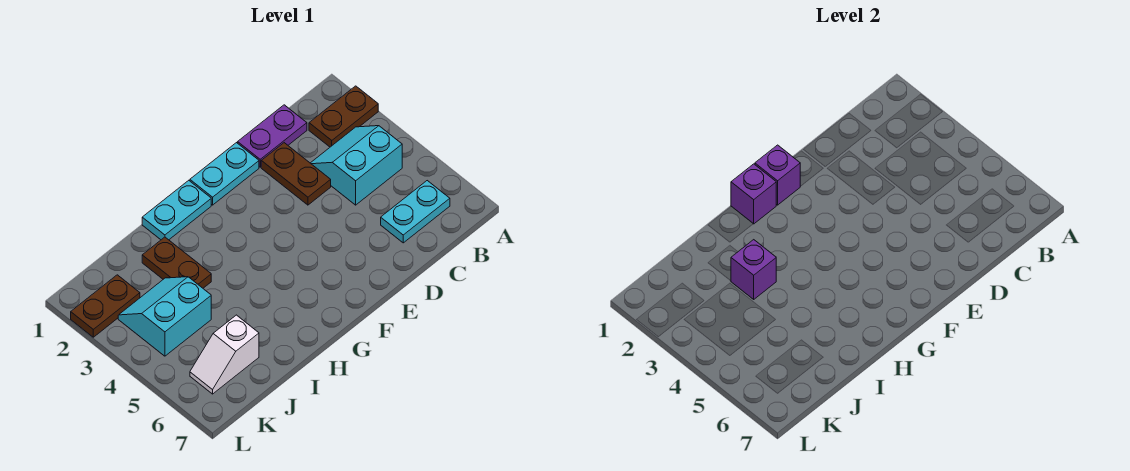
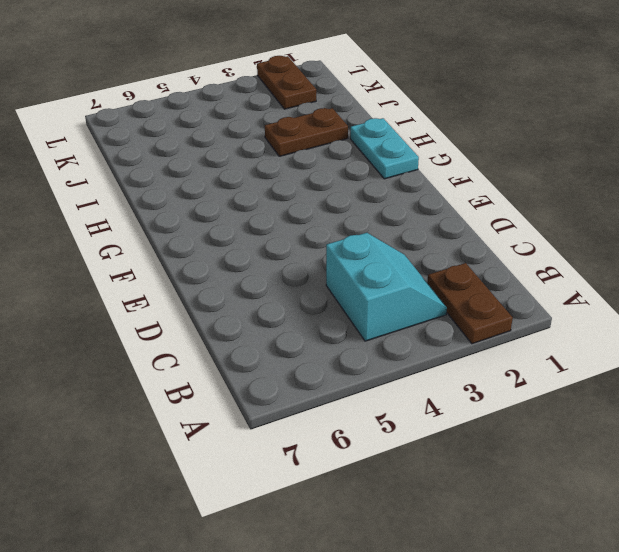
none -> cyan plate B6:C6 level 1
none -> purple plate C1:D1 level 1
none -> brown plate D2:D3 level 1

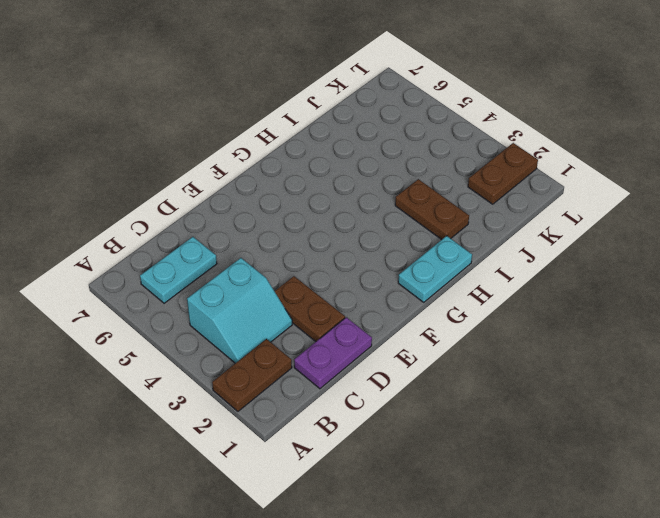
none -> cyan plate E1:F1 level 1
none -> cyan slope J3:K4 level 1 top 4
none -> white slope J6:K6 level 1 top J

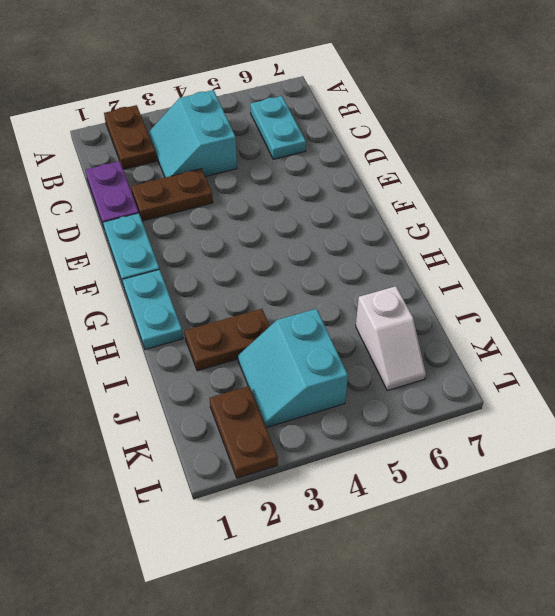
none -> purple brick F1 level 2
none -> purple brick G1 level 2
none -> purple brick I3 level 2

